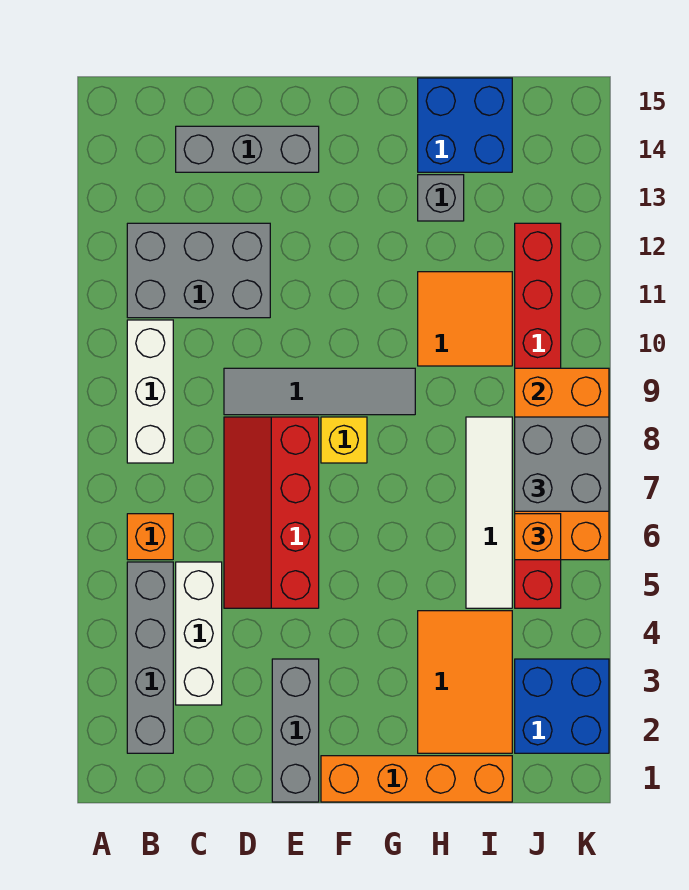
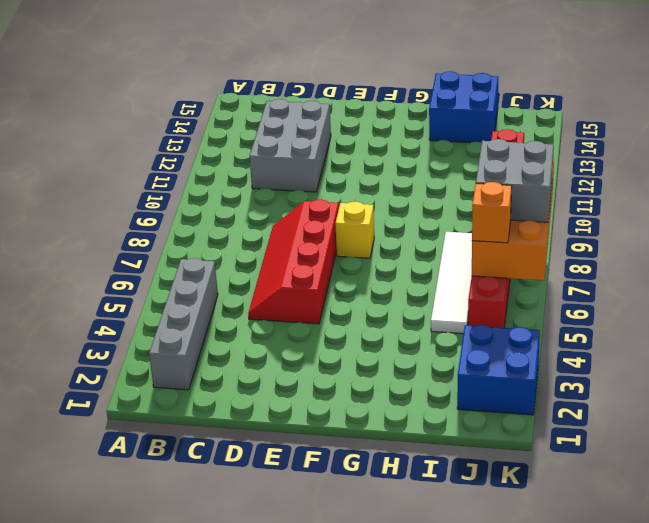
grey brick C11:D13 level 1 -> grey brick B11:D12 level 1
none -> orange brick B6 level 1
none -> white brick B8:B10 level 1
none -> white brick C3:C5 level 1

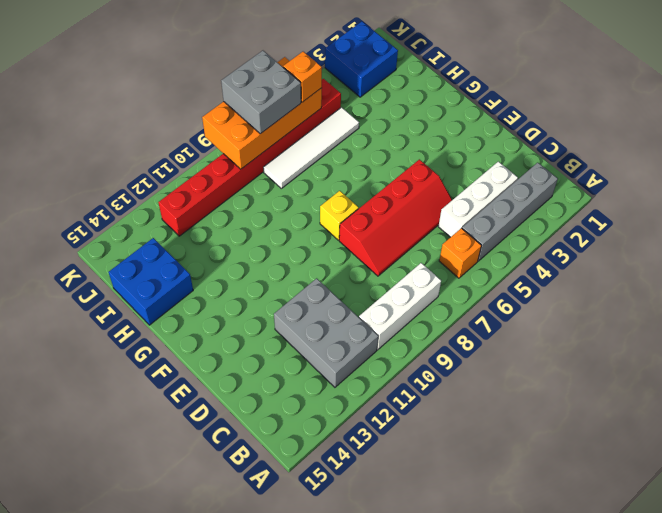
none -> grey brick C14:E14 level 1
none -> grey tile D9:G9 level 1
none -> grey brick E1:E3 level 1

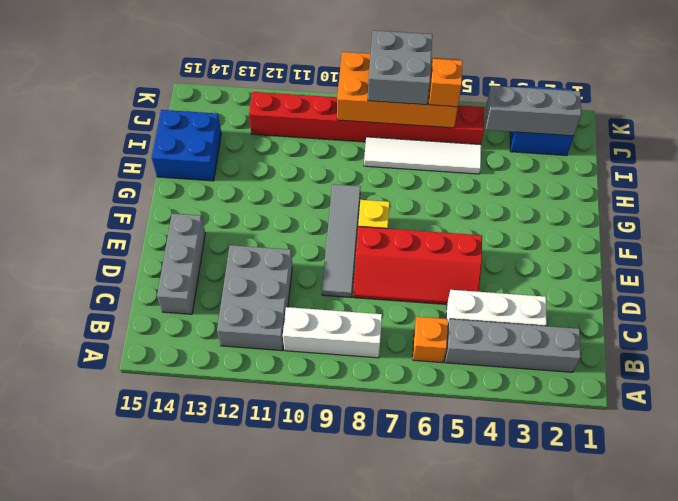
grey brick J2:J4 level 2 -> grey brick E1:E3 level 1
none -> orange brick F1:I1 level 1
none -> orange tile H2:I4 level 1
none -> orange tile H10:I11 level 1

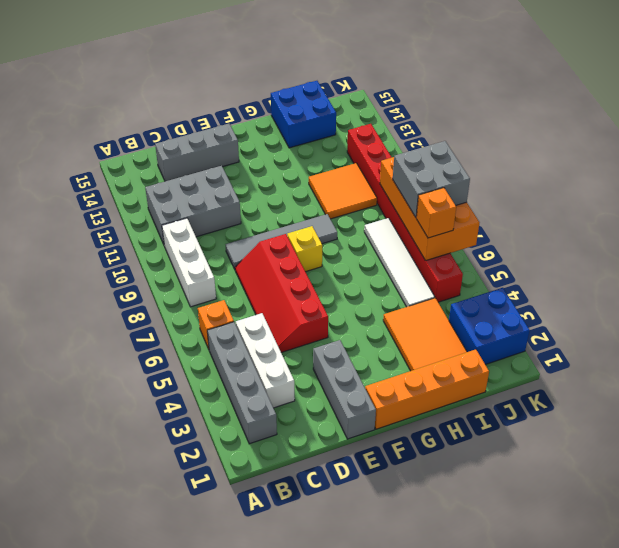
none -> grey brick H13 level 1

